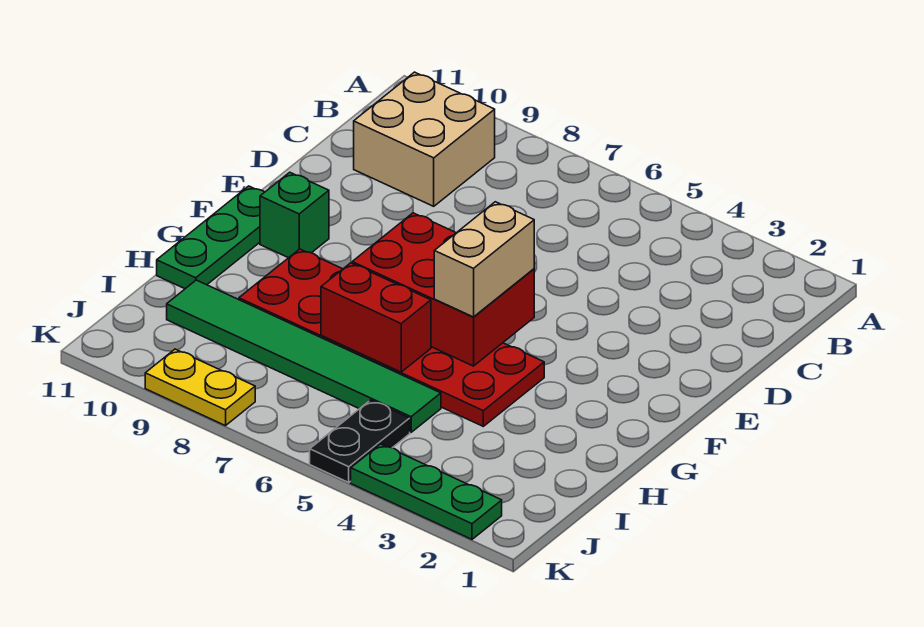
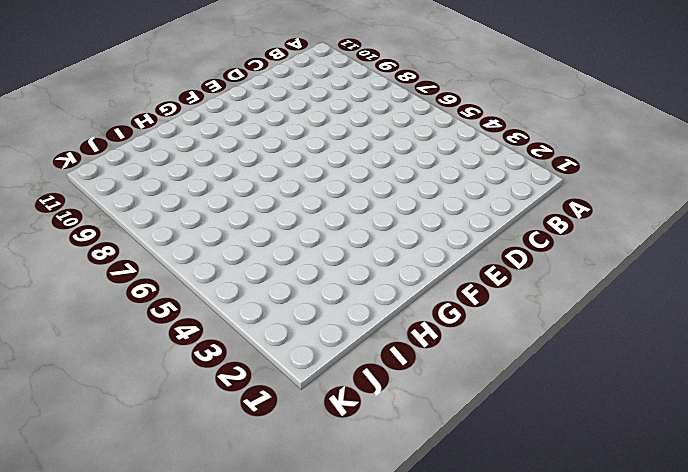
none -> tan brick B9:C10 level 1
none -> green brick F10 level 1

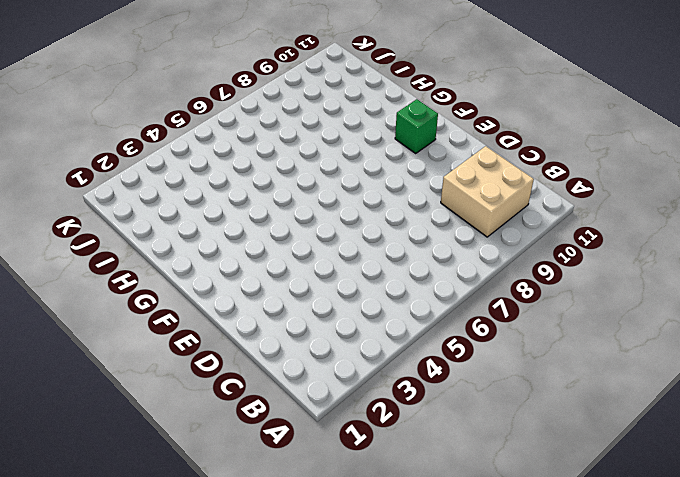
none -> green plate F11:H11 level 1
none -> red plate G4:H9 level 1

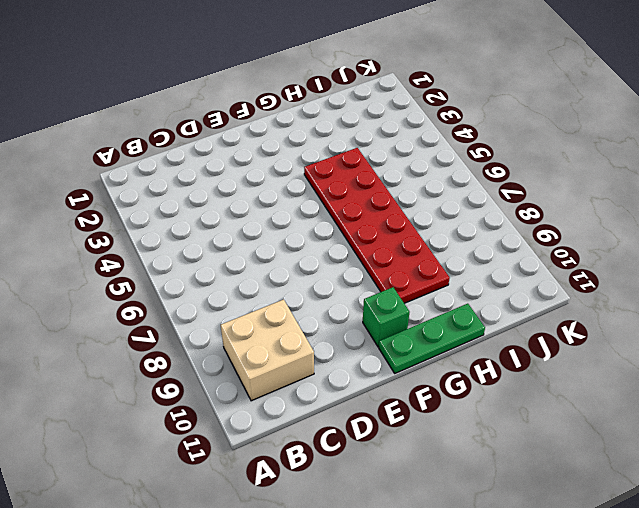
none -> green tile I5:I10 level 1
none -> black plate J5:K5 level 1

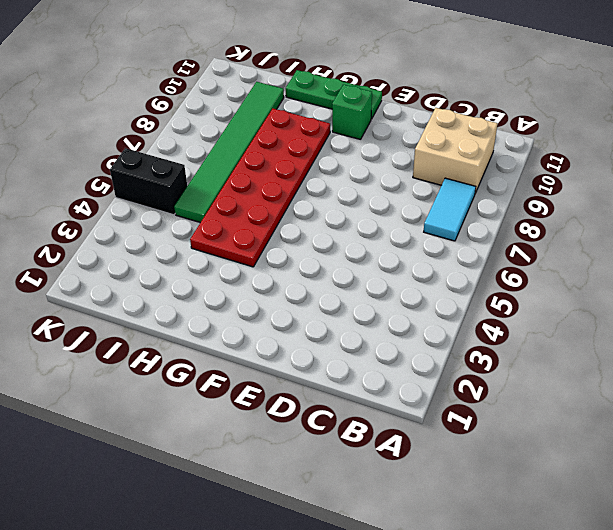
cyan tile B7:B8 level 1 -> none
black brick J5:K5 level 1 -> black plate J5:K5 level 1
none -> green plate K2:K4 level 1
none -> yellow plate K8:K9 level 1

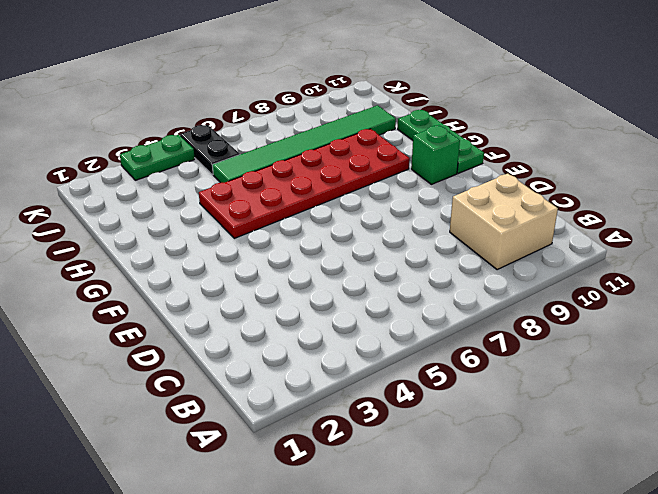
green plate K3:K4 level 1 -> green plate K2:K4 level 1
none -> yellow plate K8:K9 level 1
none -> red brick F5:G7 level 2

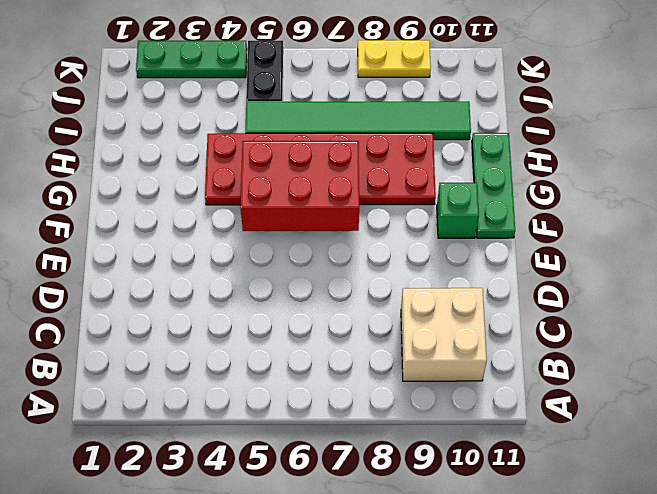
none -> red brick H6:H7 level 2
none -> tan brick F5:G5 level 3

